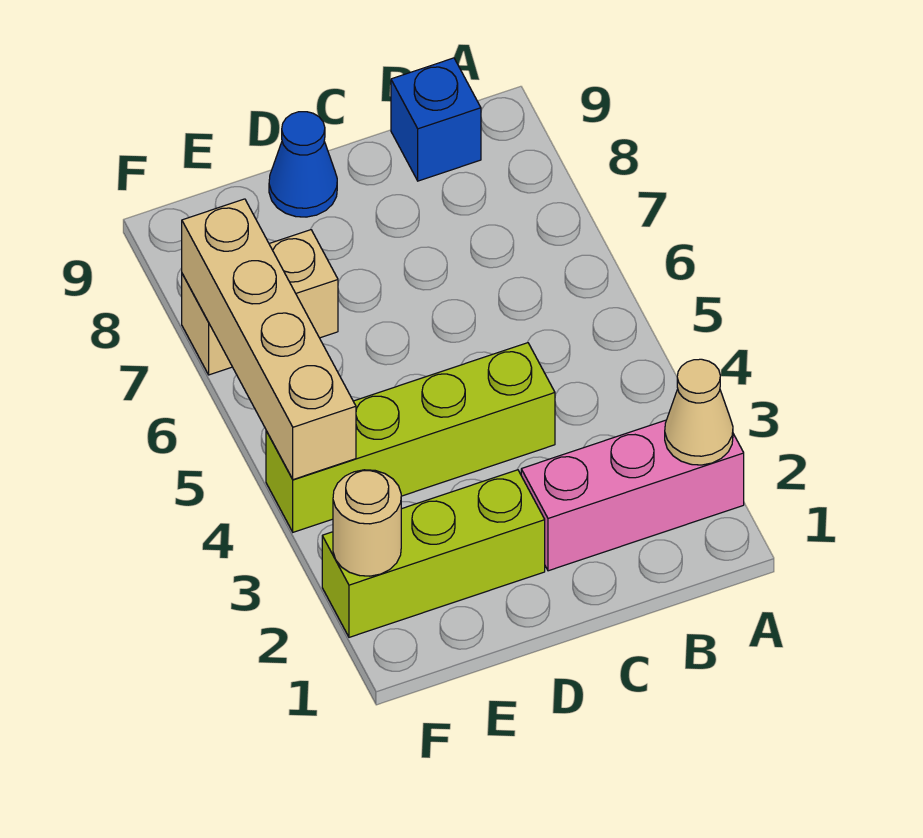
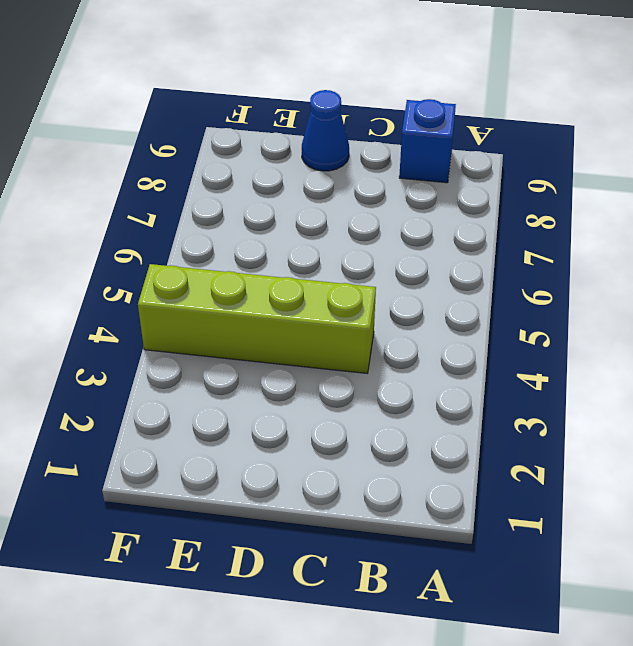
none -> pink brick A2:C2 level 1
none -> lime brick D2:F2 level 1

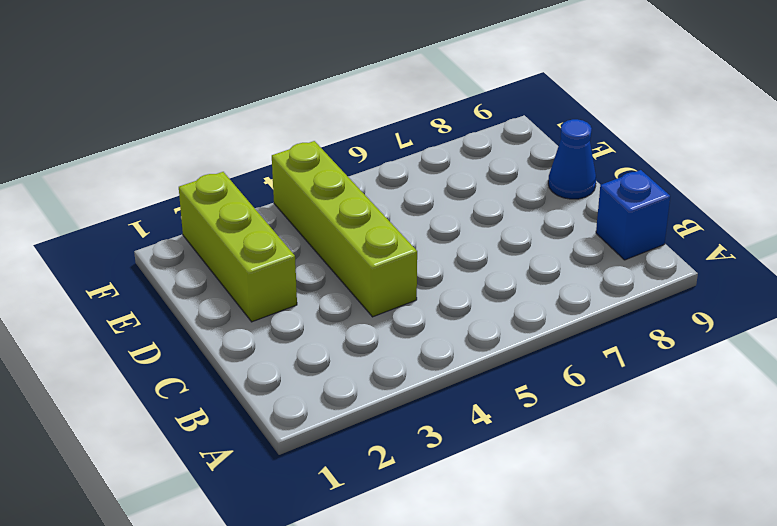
none -> pink brick A2:C2 level 1
none -> tan brick E7:F7 level 1

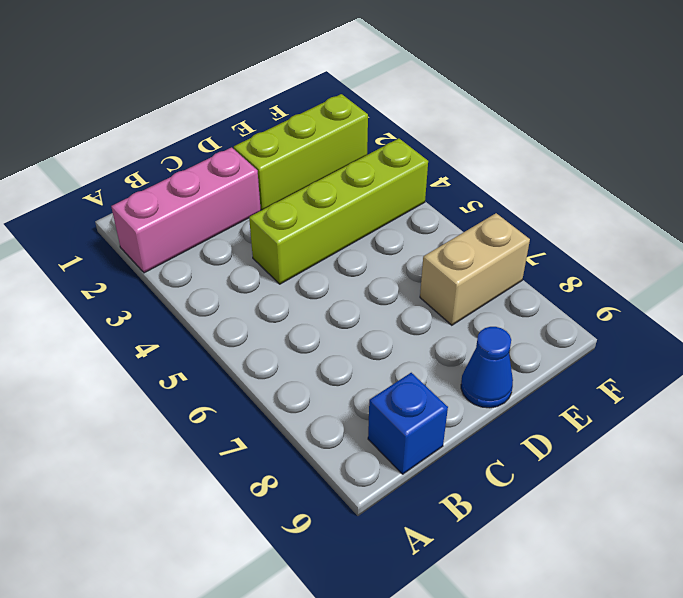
none -> tan cone A2 level 2
none -> tan round brick F2 level 2

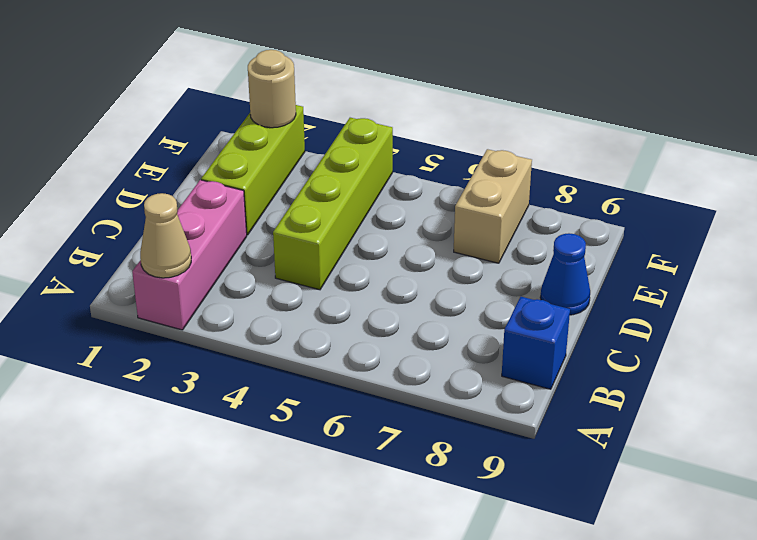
none -> tan brick F4:F7 level 2

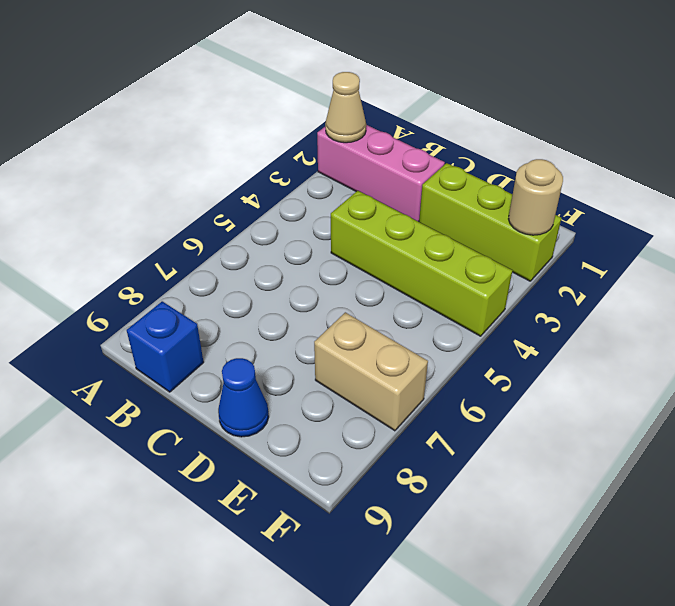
none -> tan brick F4:F7 level 2

